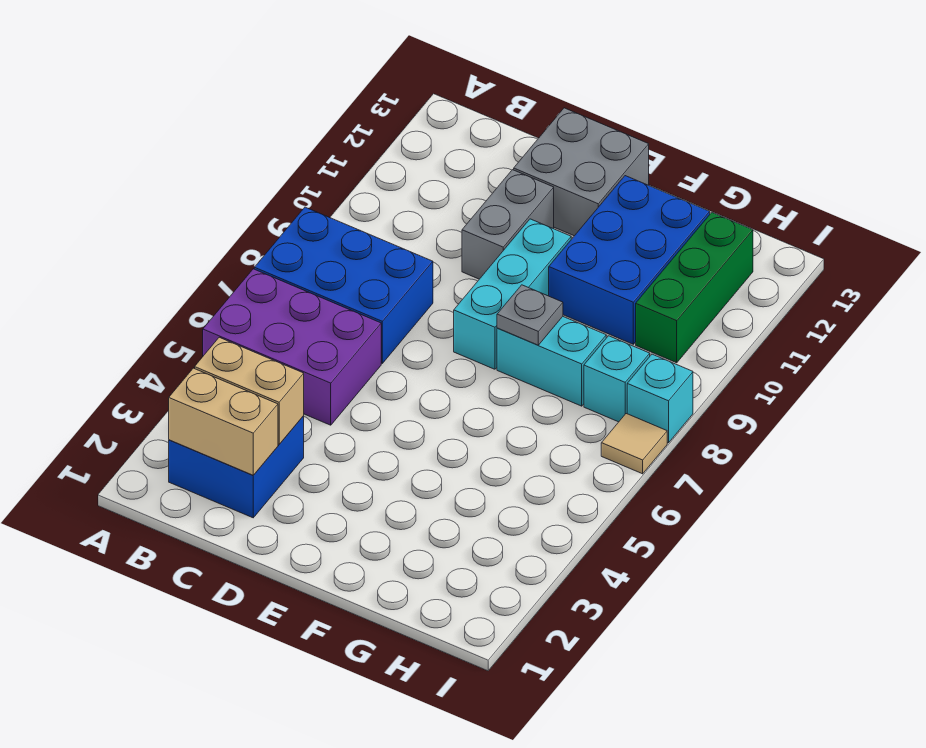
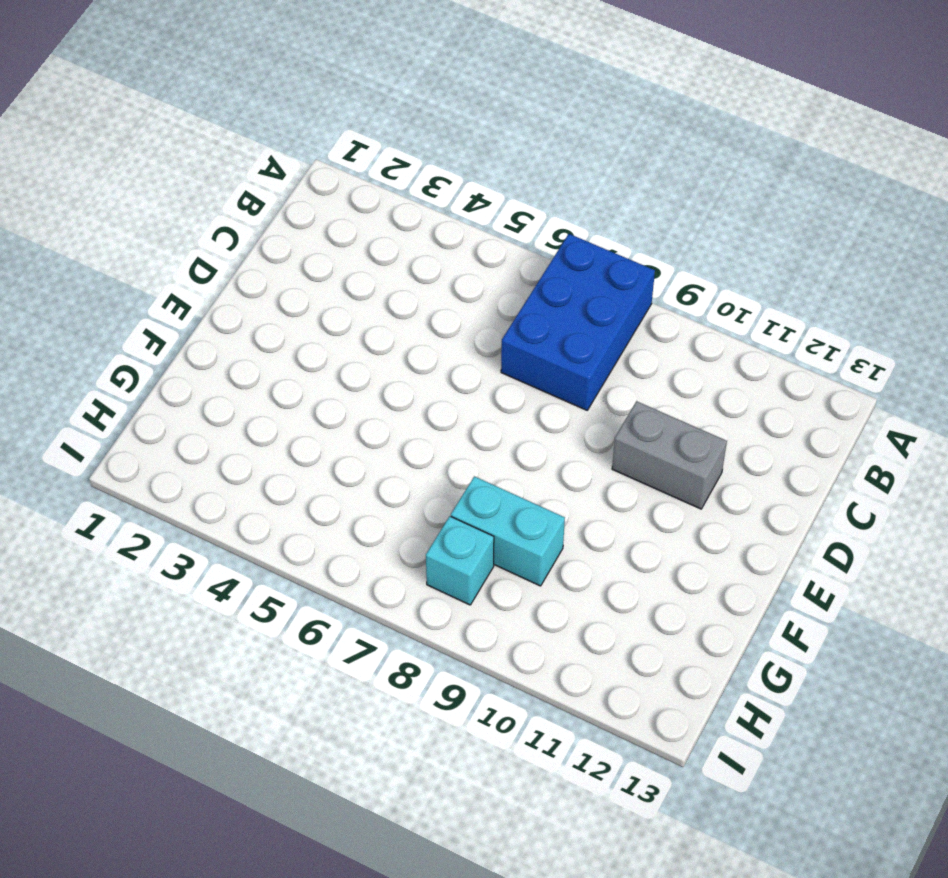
cyan brick G8:G9 level 1 -> cyan brick F8:G8 level 1
none -> purple brick A5:C6 level 1
none -> blue brick B2:C3 level 1
none -> grey brick D12:E13 level 1

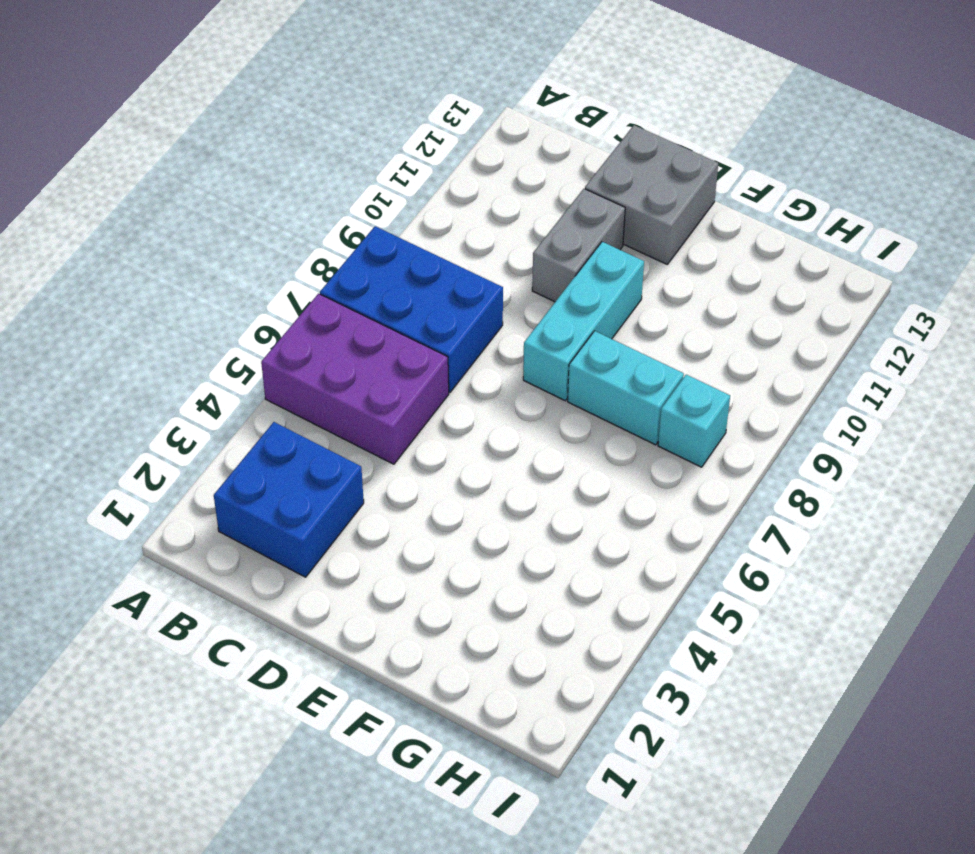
none -> blue brick F10:G12 level 1
none -> green brick H10:H12 level 1
none -> tan tile I7 level 1

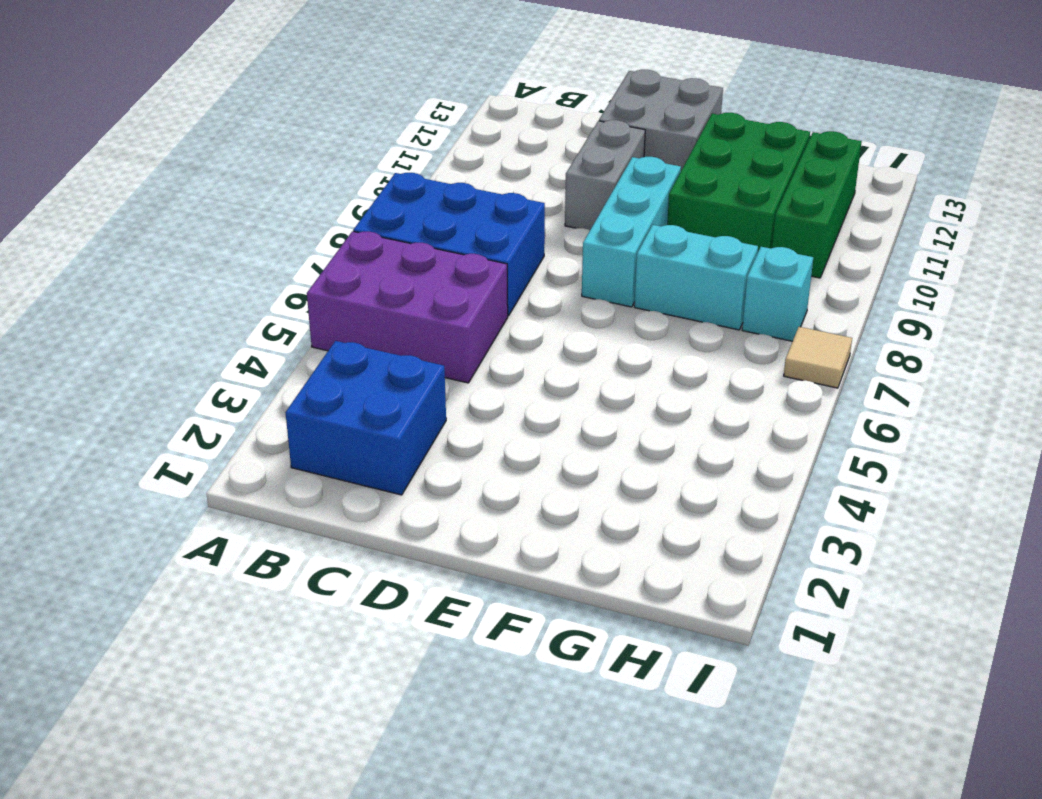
green brick F10:G12 level 1 -> blue brick F10:G12 level 1
none -> cyan brick I8 level 1
none -> tan brick B2:C2 level 2
none -> tan brick B3:C3 level 2

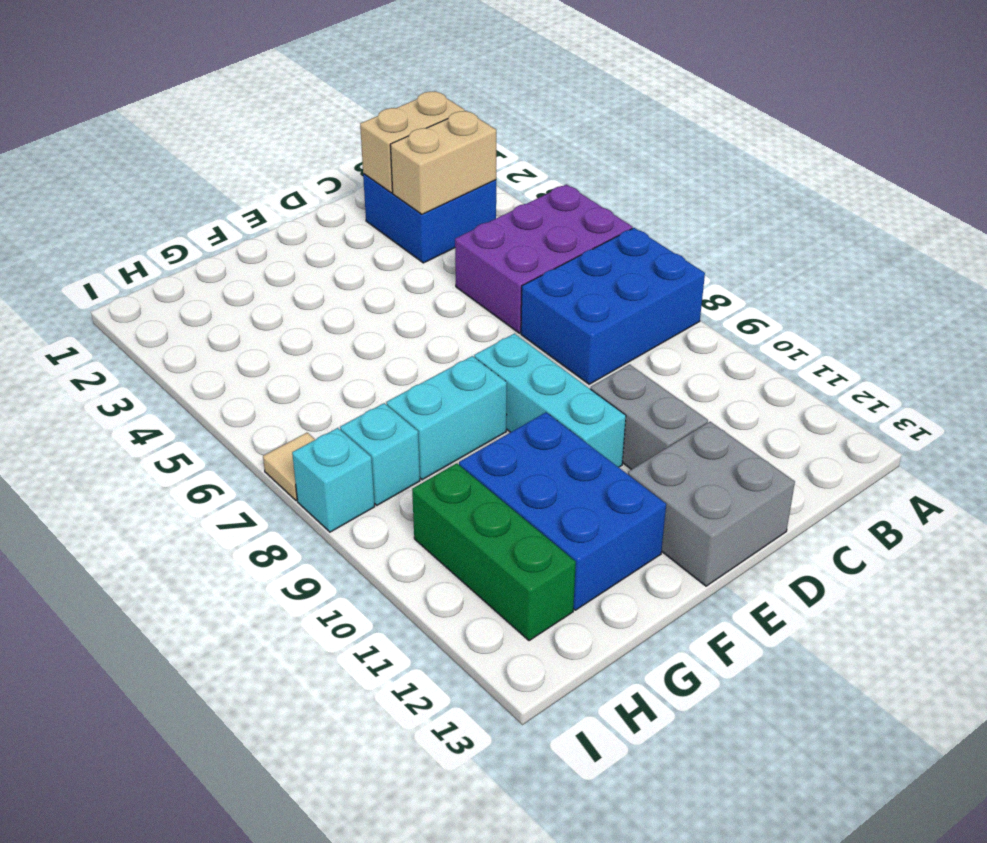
none -> grey plate F8 level 2

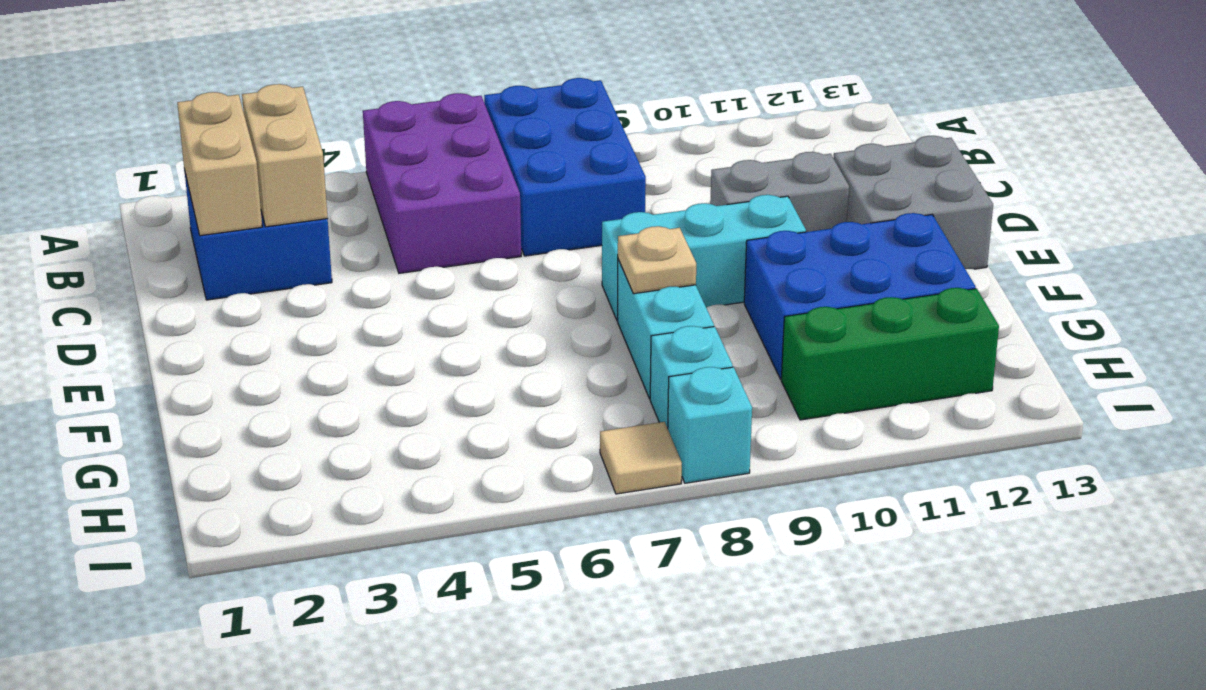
tan plate F8 level 2 -> grey plate F8 level 2

